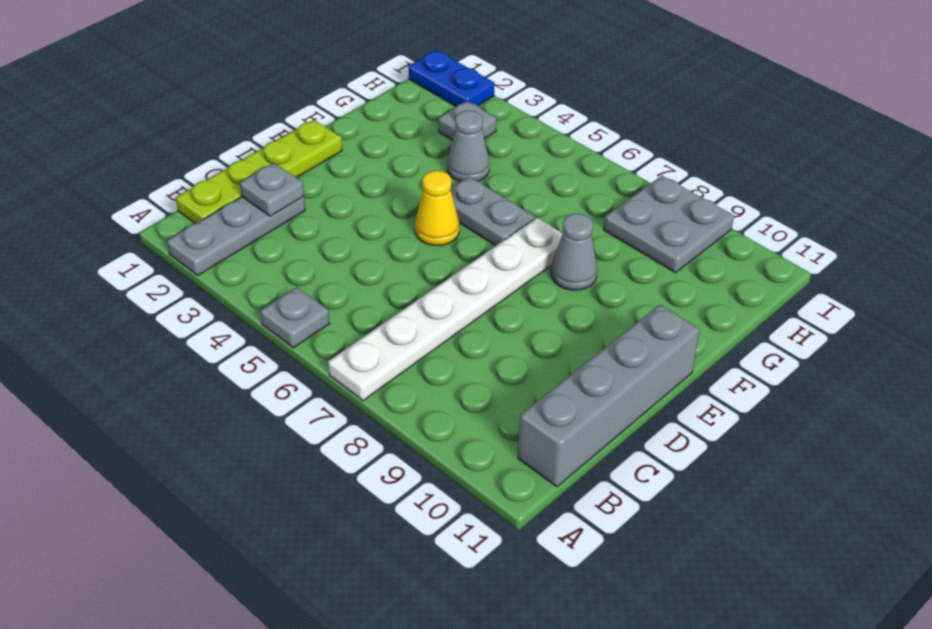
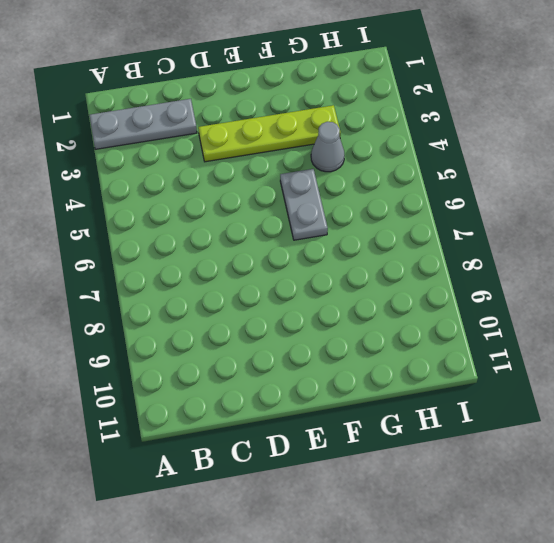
lime plate D3:G3 level 1 -> lime plate B1:E1 level 1
none -> grey plate A5 level 1
none -> white plate A7:F7 level 1
none -> grey brick B11:E11 level 1

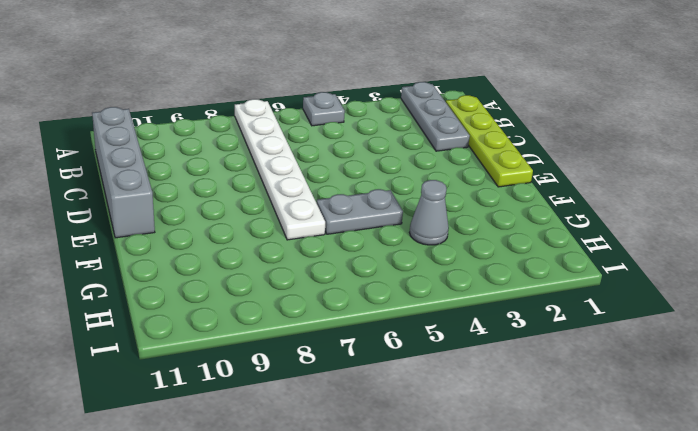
none -> yellow cone E5 level 1
none -> grey cone F8 level 1
none -> grey plate H3 level 1

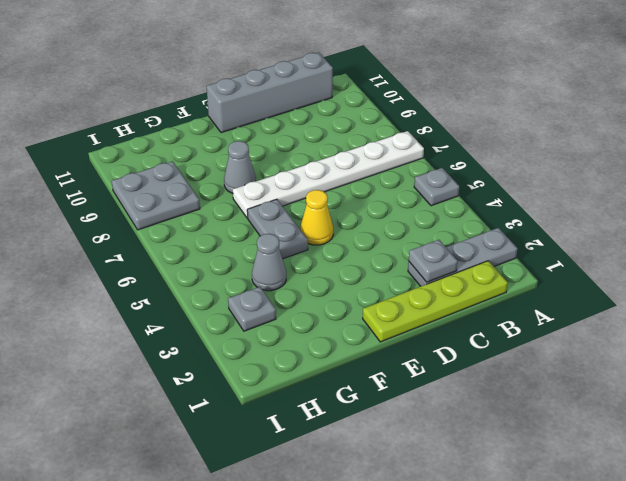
none -> blue plate I1:I2 level 1

